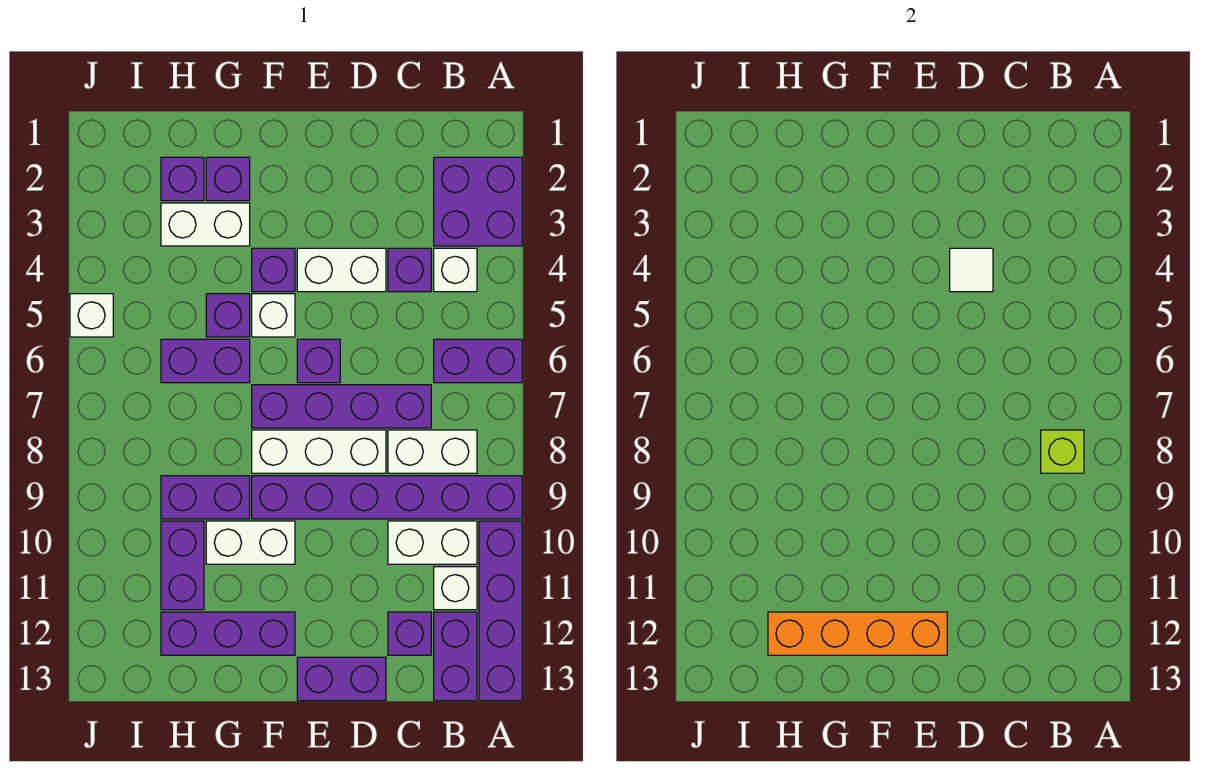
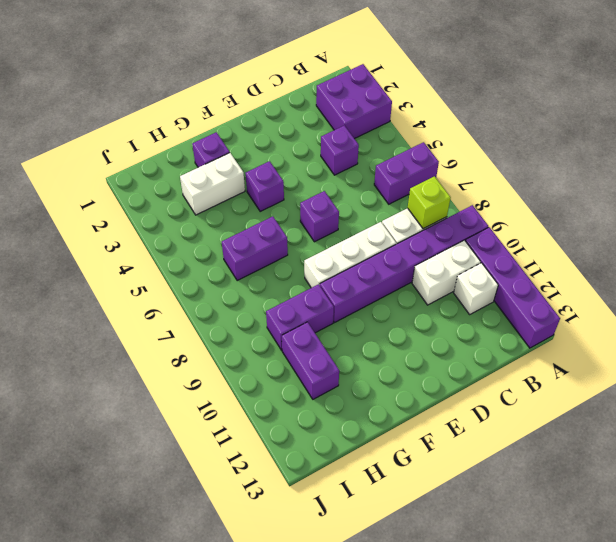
none -> white brick B4 level 1
none -> purple brick B12:B13 level 1
none -> purple brick C7:F7 level 1
none -> purple brick C12 level 1

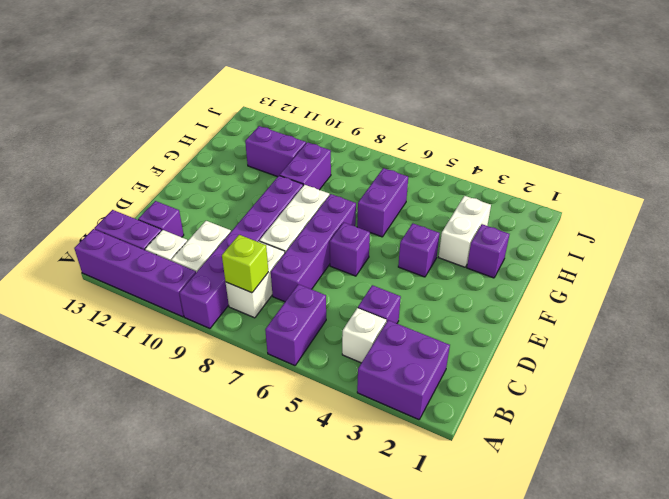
none -> white brick D4:E4 level 1
none -> purple brick D13:E13 level 1
none -> white brick F5 level 1
none -> white brick F10:G10 level 1

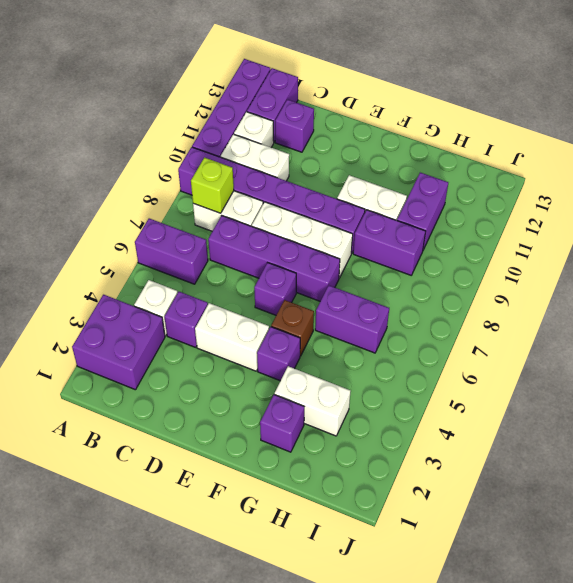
brown brick F5 level 1 -> white brick F5 level 1
none -> purple brick D13:E13 level 1
none -> purple brick F12:H12 level 1
none -> purple brick G5 level 1
none -> purple brick H2 level 1

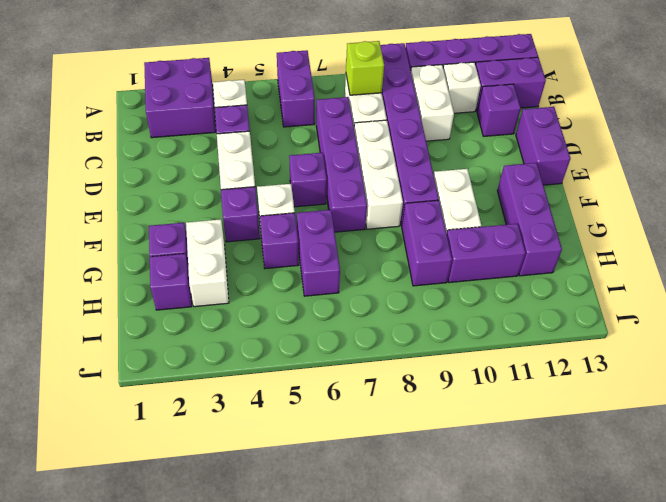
none -> white brick J5 level 1
none -> white tile D4 level 2
none -> orange brick E12:H12 level 2

